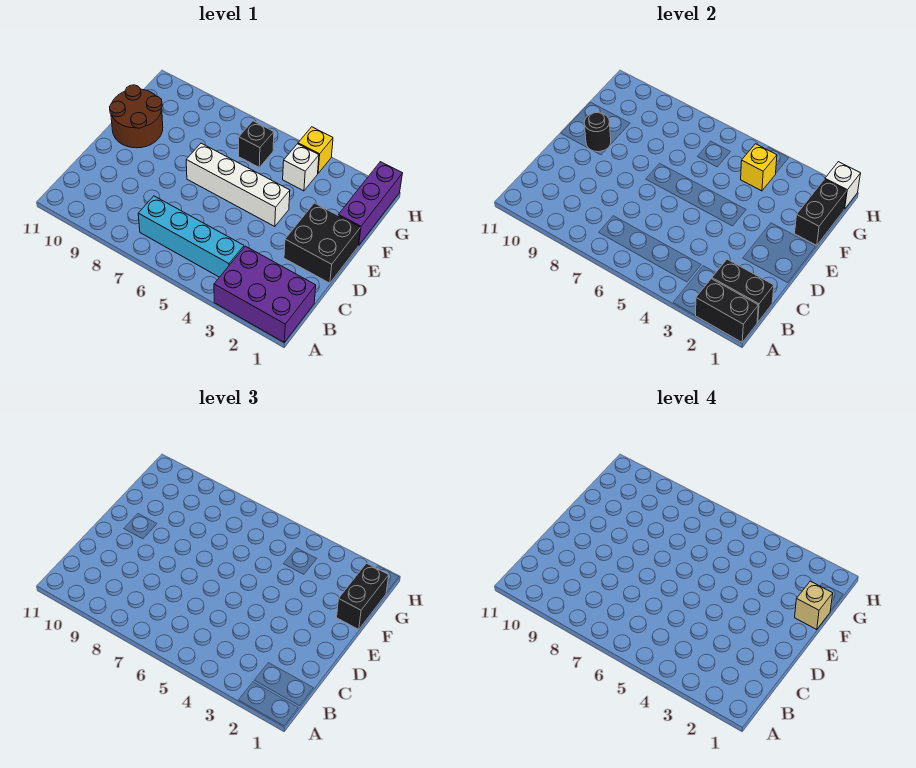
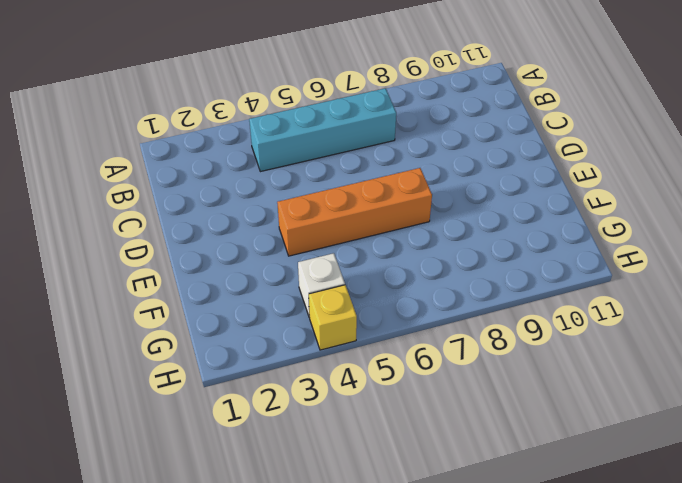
orange brick E4:E7 level 1 -> white brick E4:E7 level 1
none -> purple brick A1:B3 level 1
none -> black brick D1:E2 level 1
none -> brown round brick E10:F11 level 1

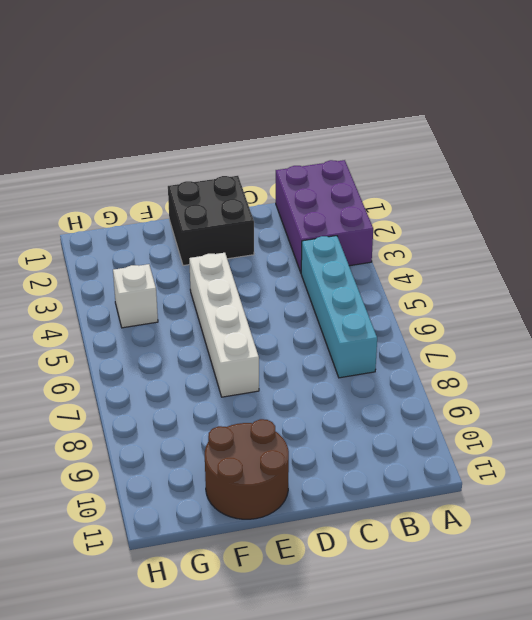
none -> purple brick F1:H1 level 1
none -> black brick G6 level 1
none -> yellow brick H4 level 1

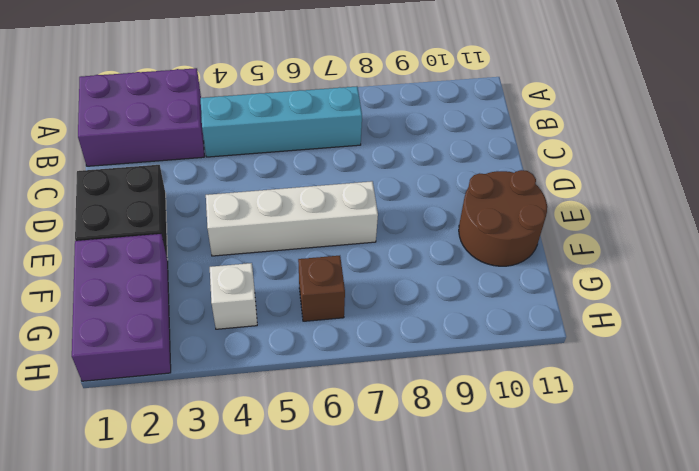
purple brick F1:H2 level 1 -> purple brick F1:H1 level 1
brown brick G6 level 1 -> black brick G6 level 1
none -> yellow brick H4 level 1
none -> black brick A1:A2 level 2
none -> black brick B1:B2 level 2

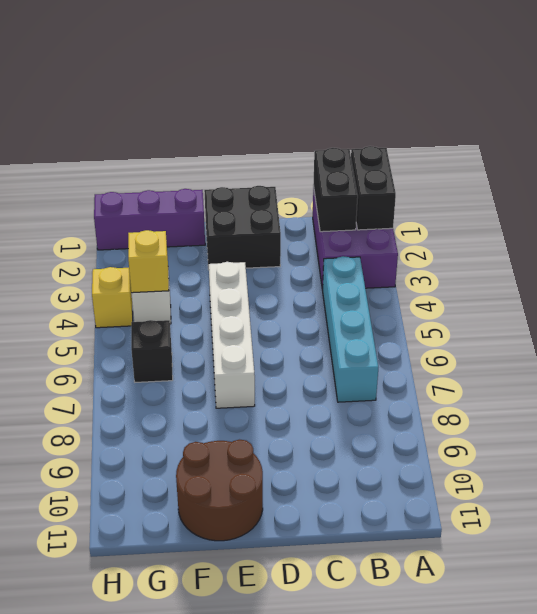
none -> black round brick E10 level 2
none -> black brick F1:G1 level 2
none -> white brick H1 level 2

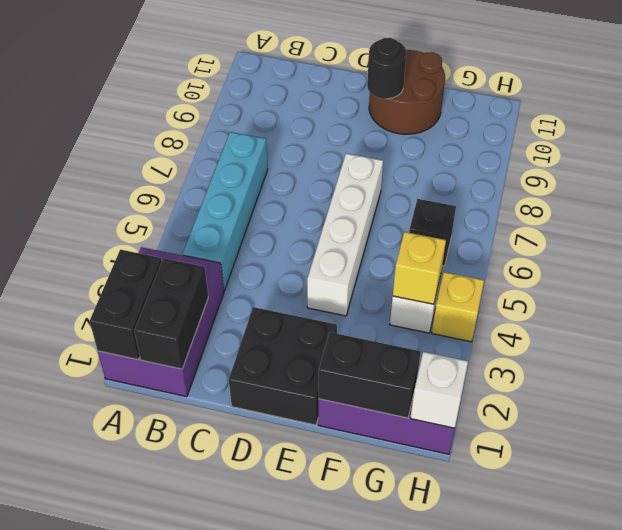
none -> black brick F1:G1 level 3
none -> tan brick F1 level 4

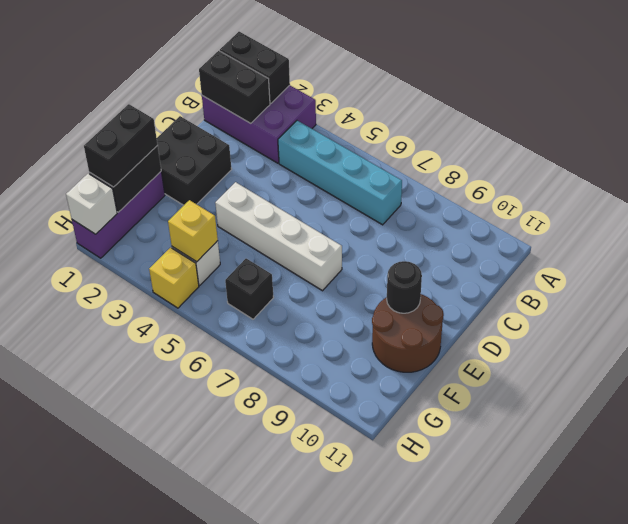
none -> tan brick F1 level 4

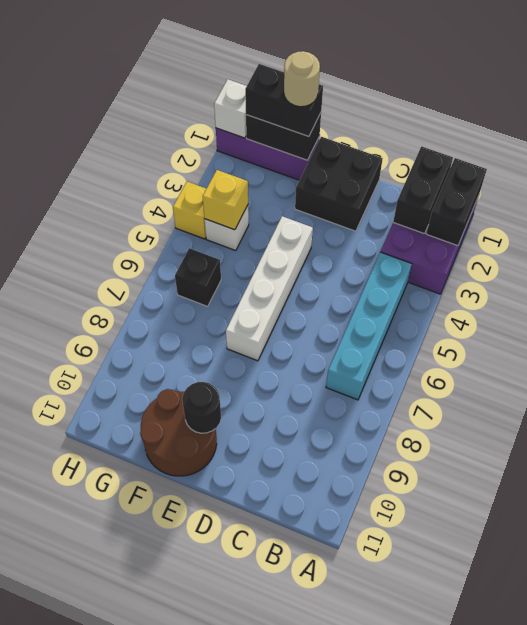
tan round brick F1 level 4 -> tan brick F1 level 4

